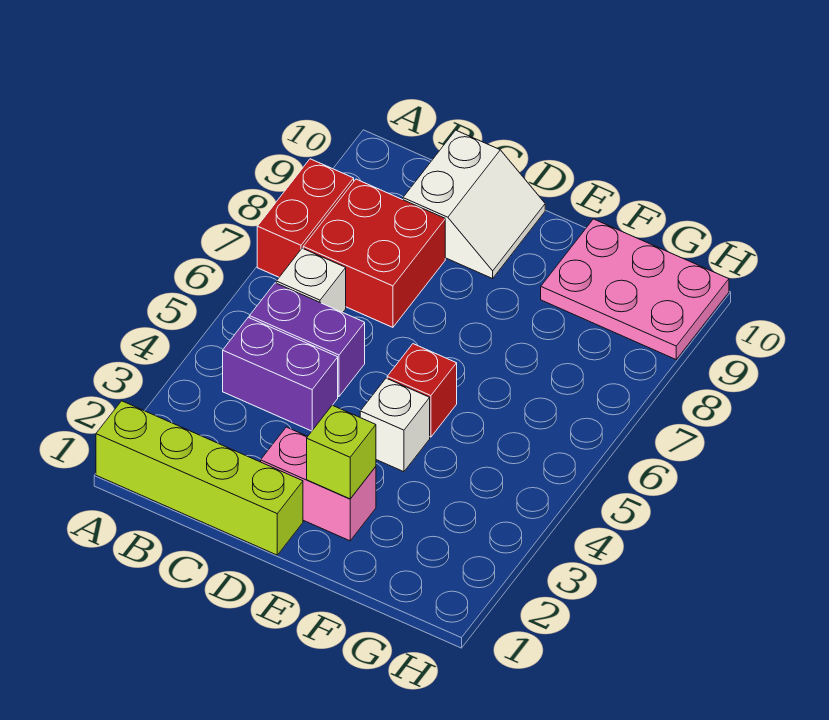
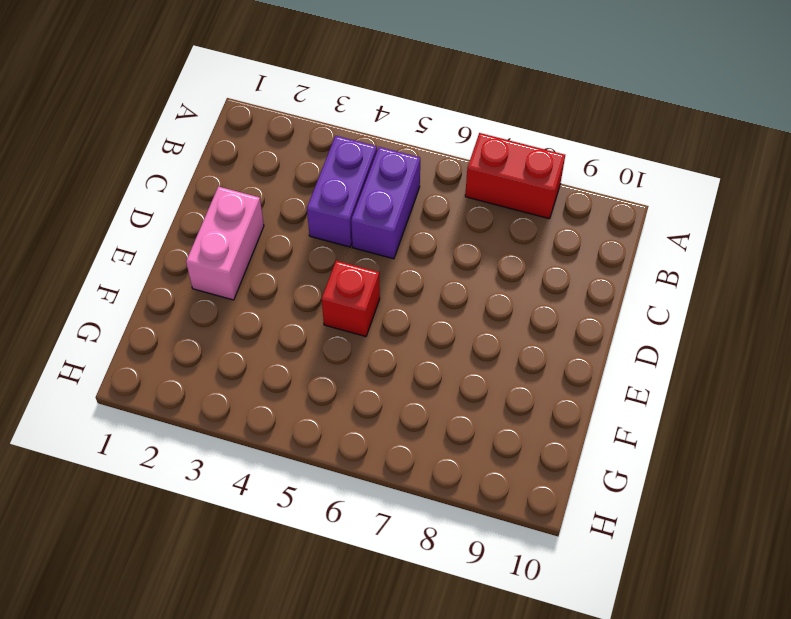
none -> lime brick A1:D1 level 1
none -> white brick B6 level 1
none -> red brick B7:C8 level 1

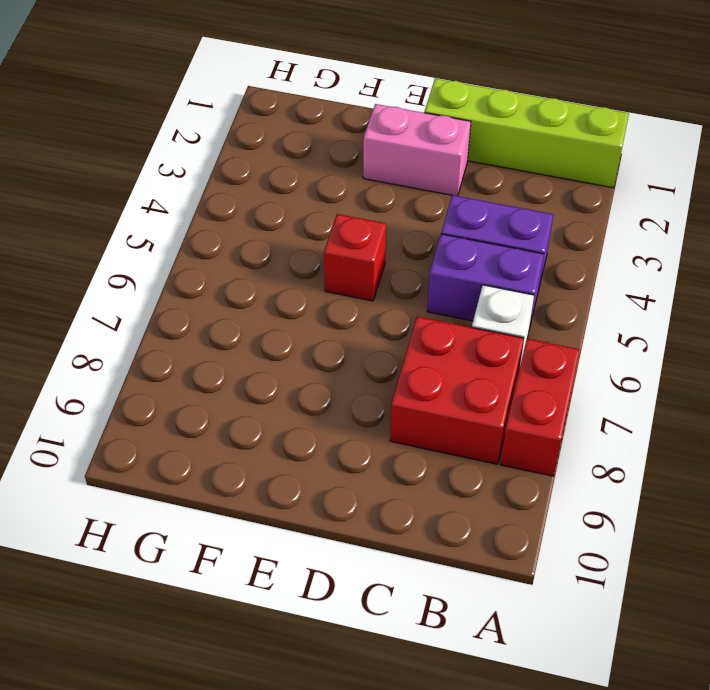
none -> white slope C9:D10 level 1 top C
none -> white brick E4 level 1
none -> pink plate F9:H10 level 1

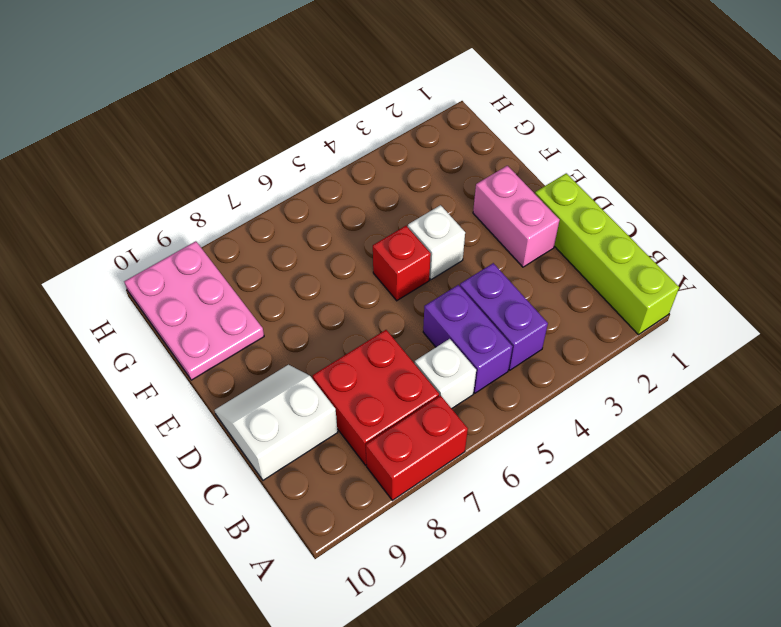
none -> lime brick E2 level 2

